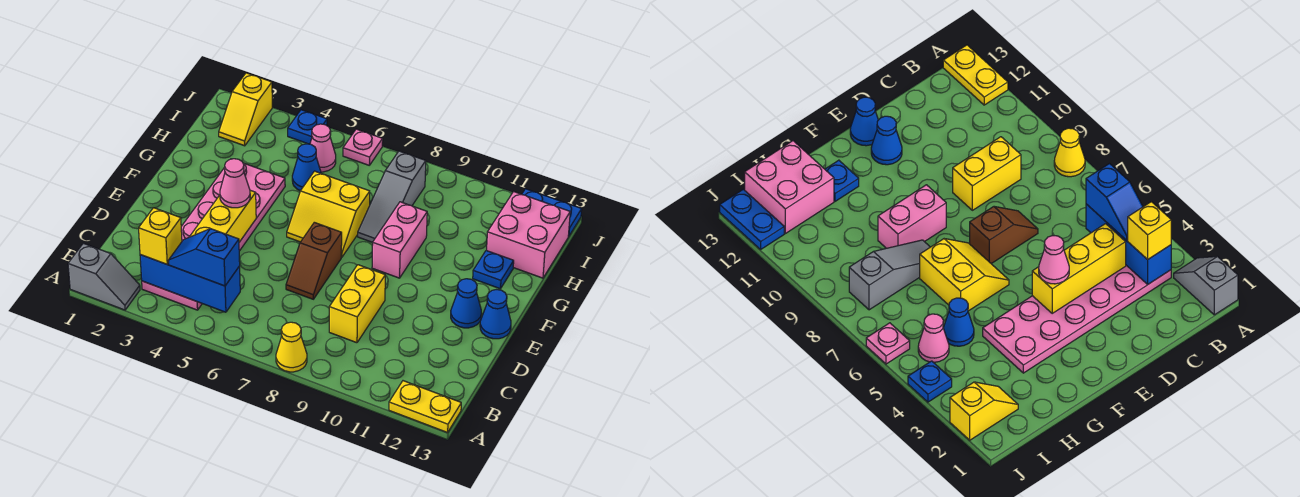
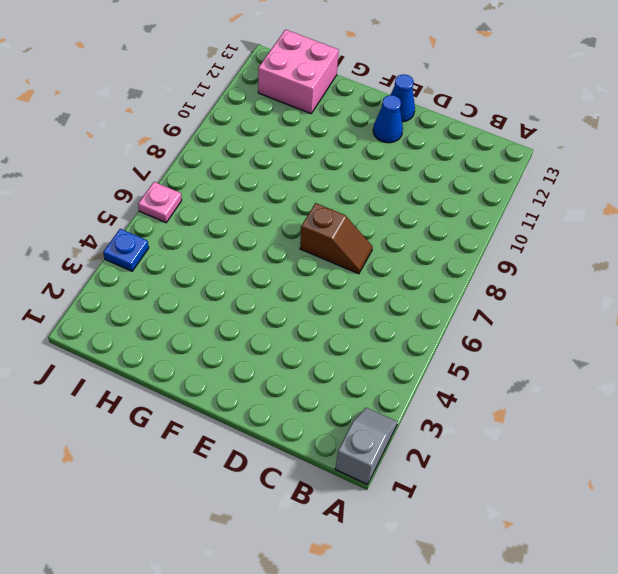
none -> yellow cone A8 level 1
none -> yellow plate A12:A13 level 1
none -> pink plate B3:G4 level 1

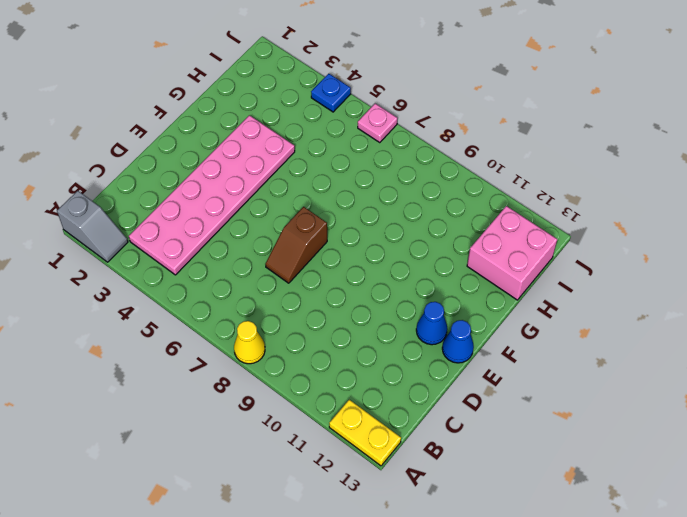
none -> yellow brick C9:D9 level 1
none -> yellow slope F6:G7 level 1 top G
none -> pink brick F9:G9 level 1

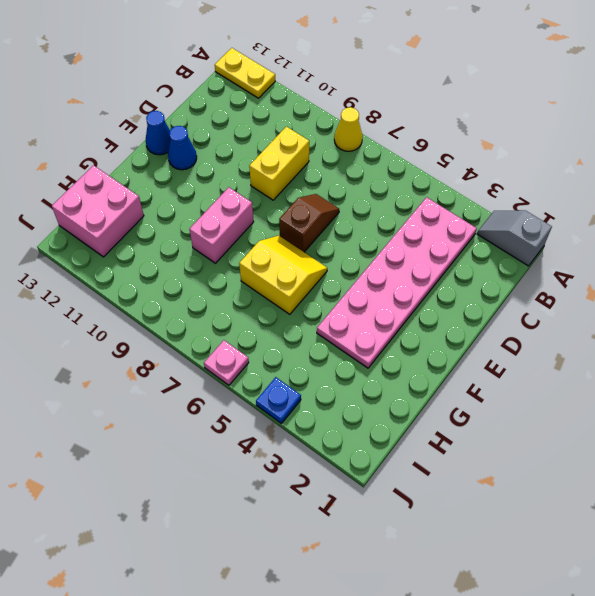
none -> grey slope G8:I8 level 1 top I
none -> blue plate G12 level 1
none -> blue cone H5 level 1

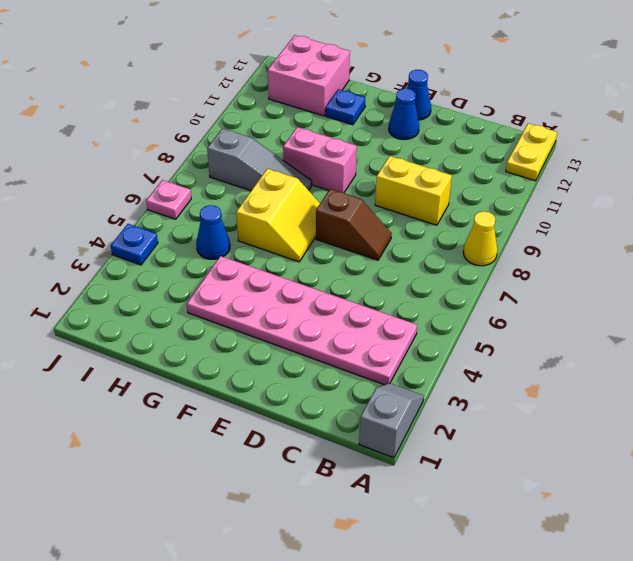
none -> yellow slope I2:J2 level 1 top J
none -> pink cone I5 level 1
none -> blue plate J12:J13 level 1

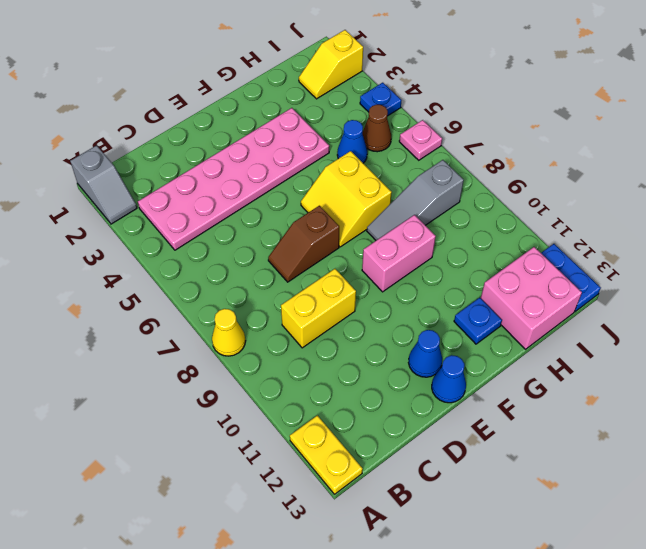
brown cone I5 level 1 -> pink cone I5 level 1
none -> blue brick B3:B5 level 2
none -> yellow brick C4:E4 level 2
none -> yellow brick B3 level 3

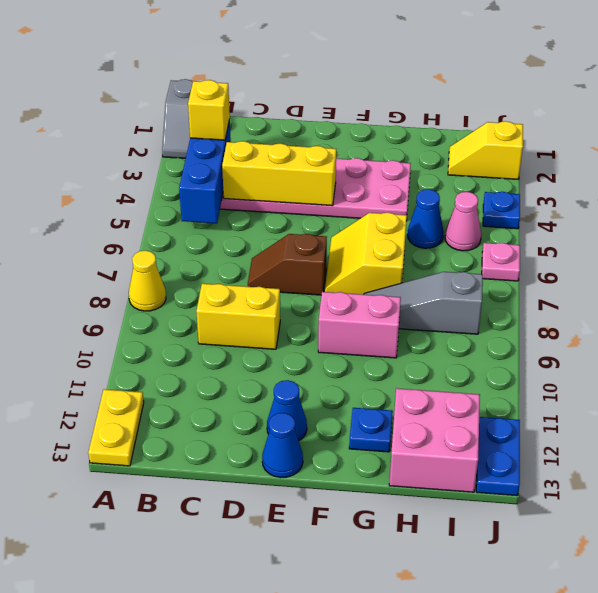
none -> blue slope B4:B5 level 3 top 5
none -> pink cone E4 level 3

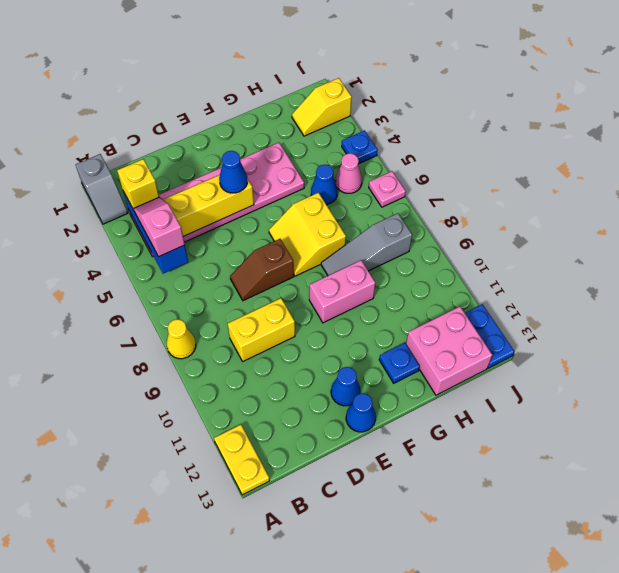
pink slope B4:B5 level 3 top 5 -> blue slope B4:B5 level 3 top 5
blue cone E4 level 3 -> pink cone E4 level 3

